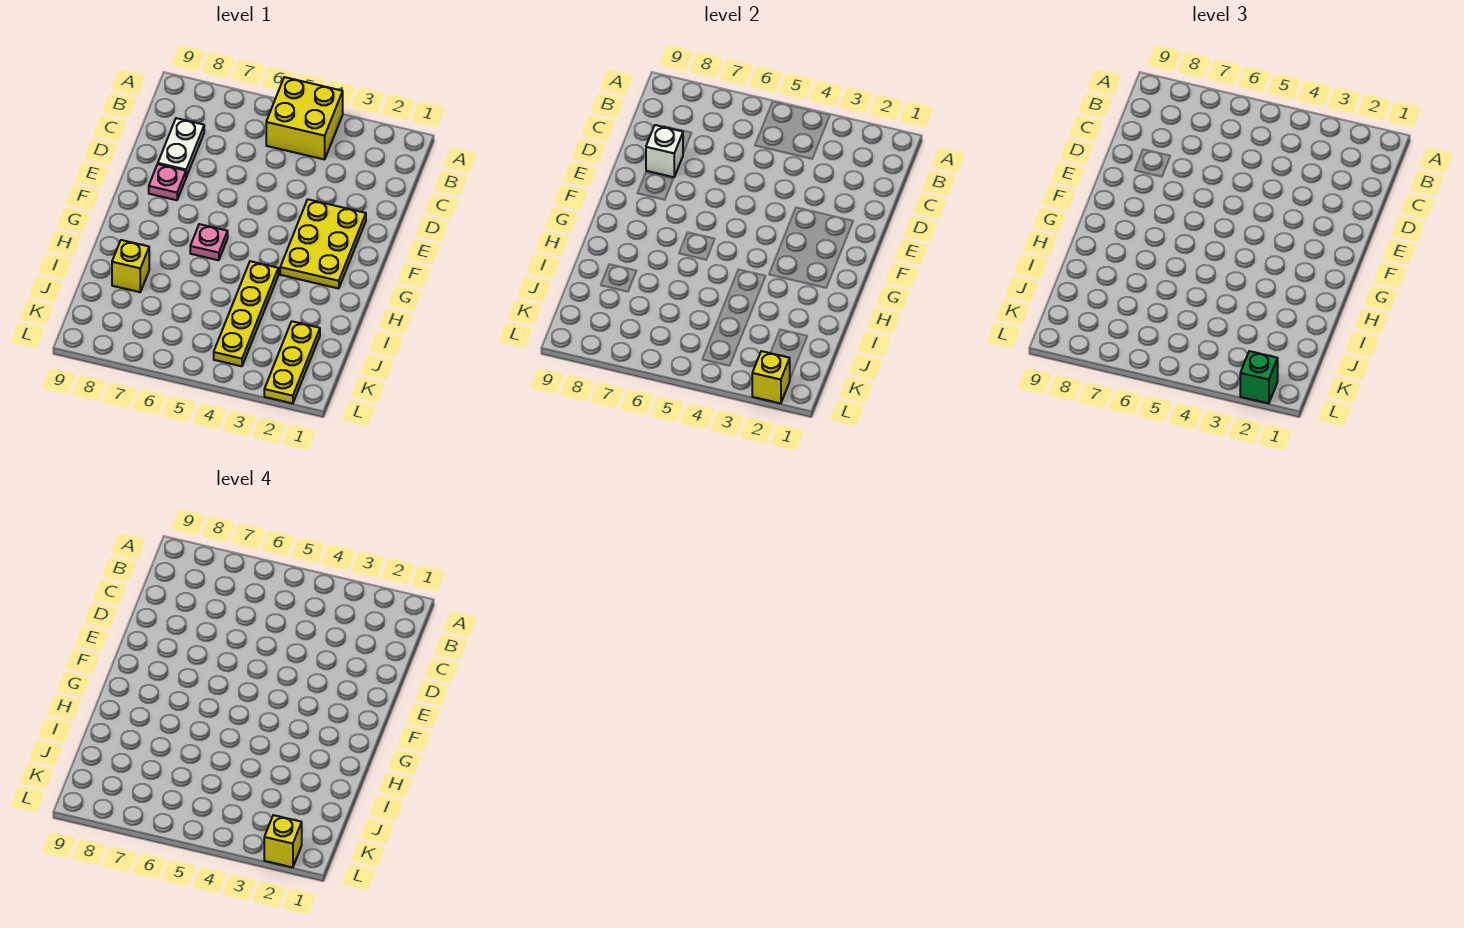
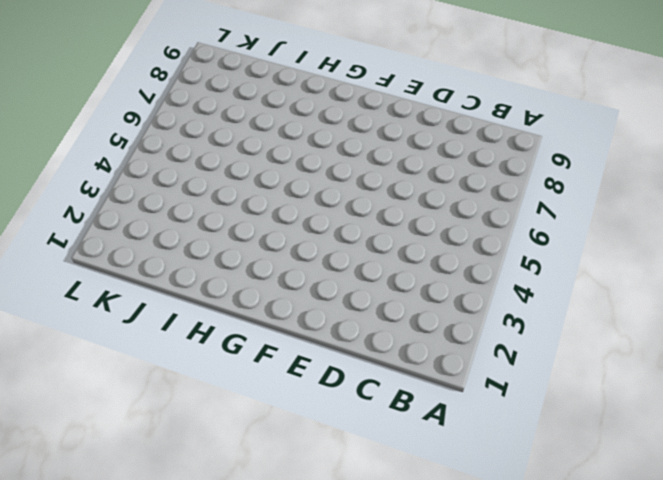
none -> yellow brick A4:B5 level 1
none -> white plate C8:D8 level 1
none -> yellow plate E2:G3 level 1

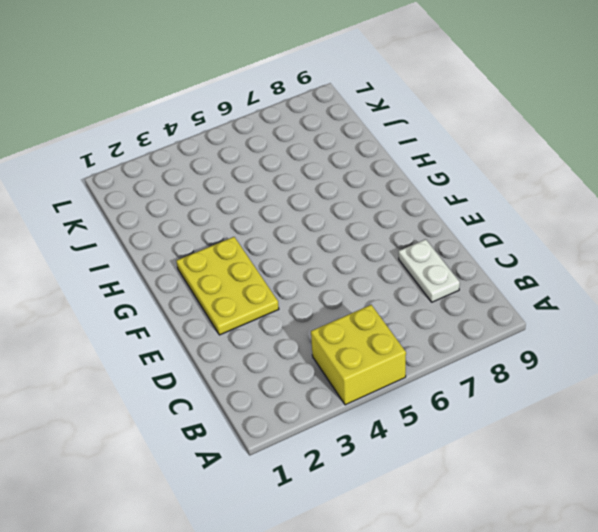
none -> pink plate E8 level 1
none -> pink plate G6 level 1
none -> yellow plate H4:K4 level 1

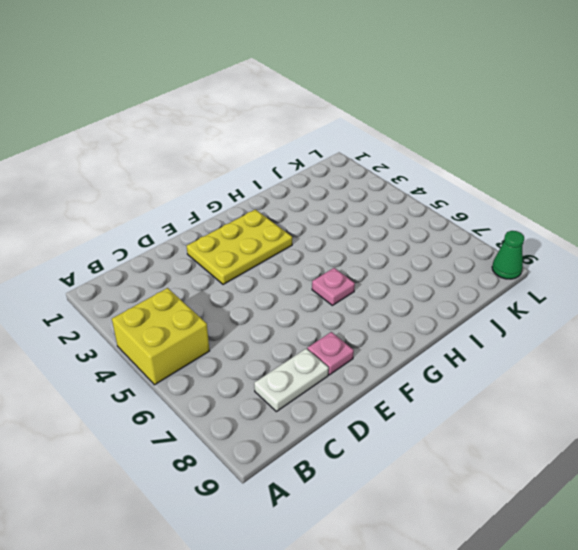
green cone L9 level 1 -> none
none -> yellow plate H4:K4 level 1
none -> yellow brick I8 level 1
none -> yellow plate J2:L2 level 1

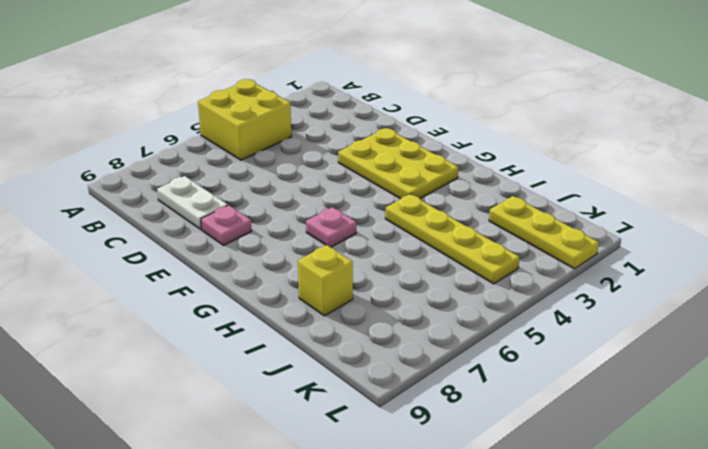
none -> white brick D8 level 2
none -> yellow brick L2 level 2
none -> green brick L2 level 3

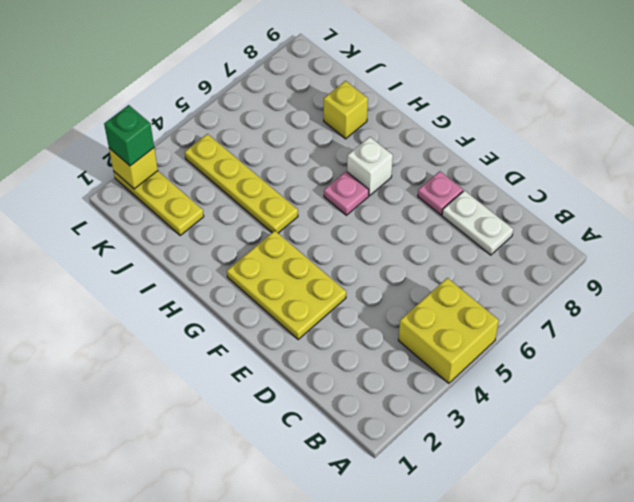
white brick G7 level 1 -> white brick D8 level 2
none -> yellow brick L2 level 4

